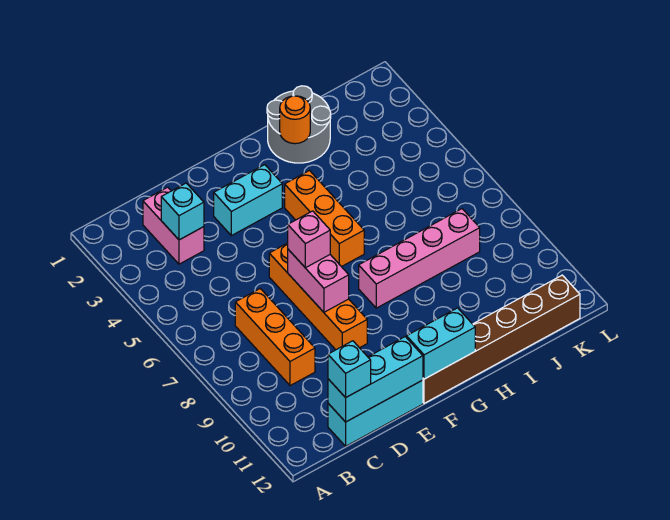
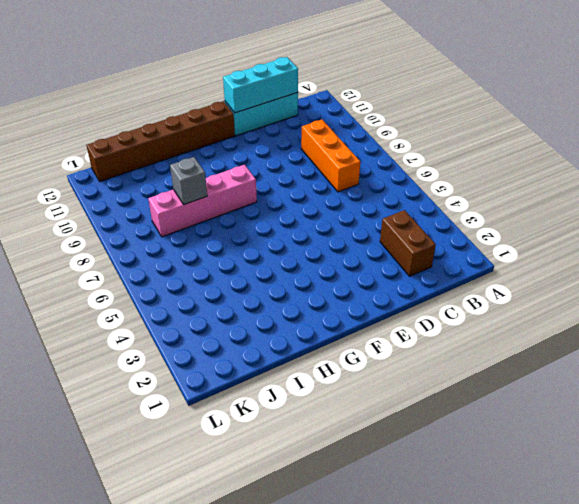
brown brick C2:C3 level 1 -> pink brick C2:C3 level 1
grey brick I8 level 2 -> none
none -> cyan brick E3:F3 level 1
none -> orange brick E6:E9 level 1
none -> orange brick G4:G6 level 1

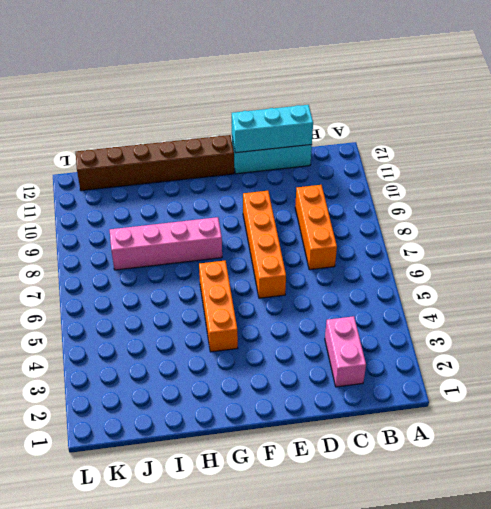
none -> cyan brick E3:F3 level 1
none -> grey round brick H1:I2 level 1
none -> cyan brick C3 level 2

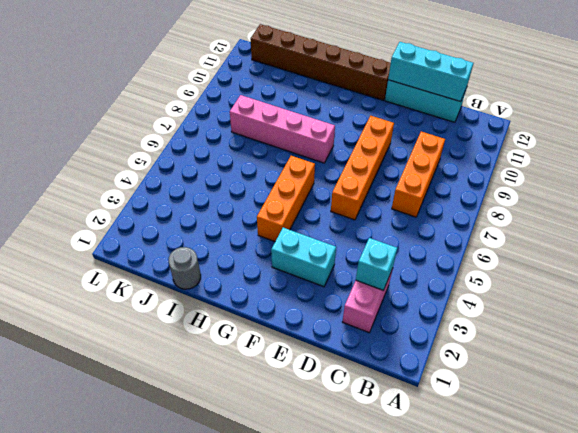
grey round brick I1 level 1 -> grey round brick H1:I2 level 1
none -> pink brick E7:E8 level 2
none -> cyan brick F12:G12 level 2
none -> orange round brick H2 level 2

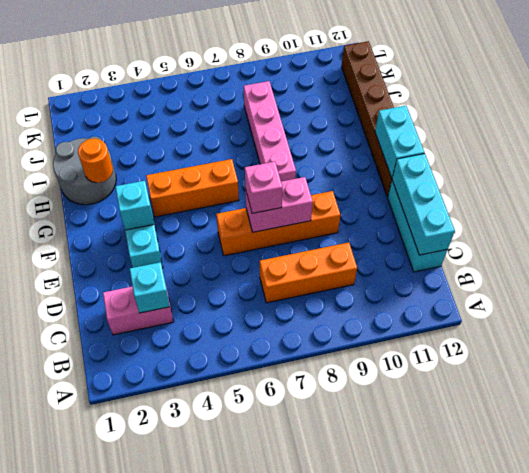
cyan brick F3 level 2 -> cyan brick C12 level 3

